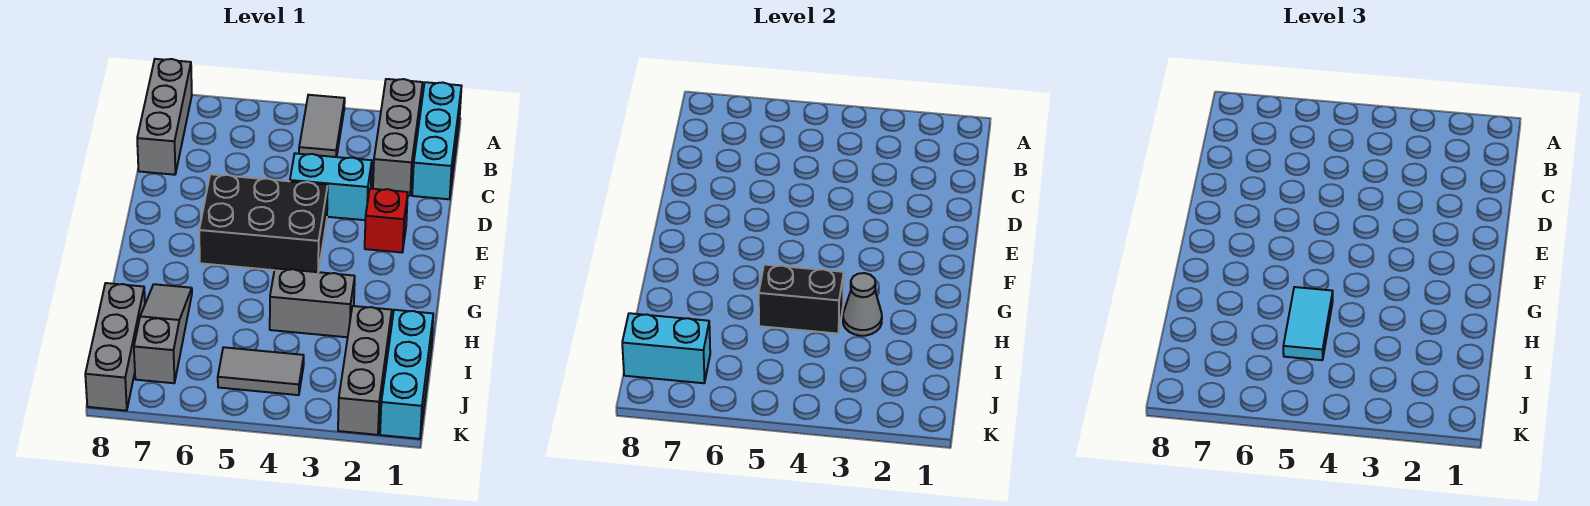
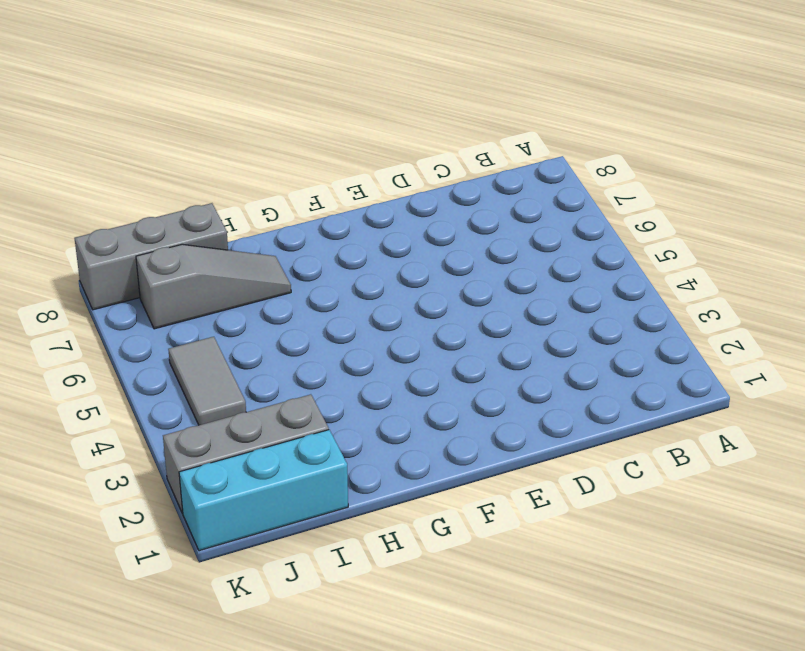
none -> cyan brick A1:C1 level 1
none -> grey brick A2:C2 level 1
none -> grey tile A4:B4 level 1

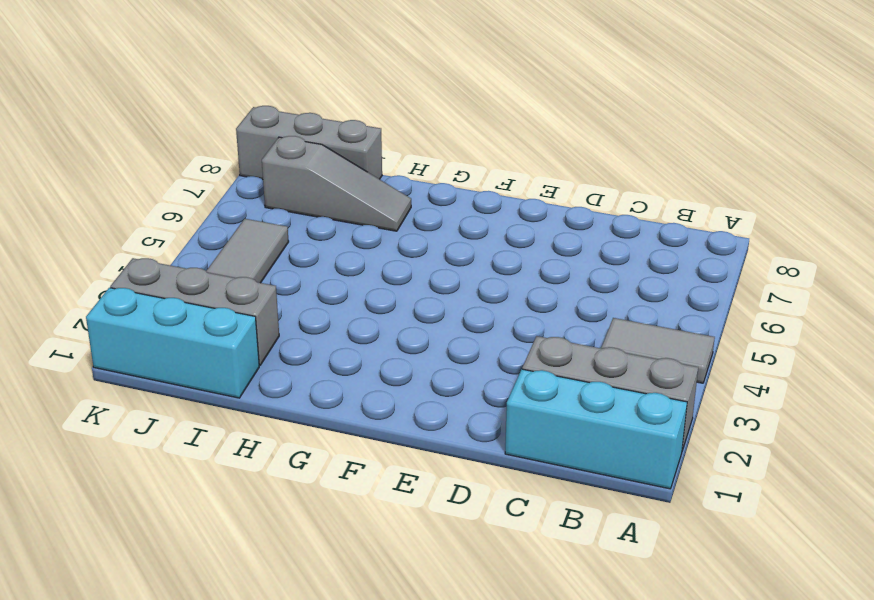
none -> grey brick A8:C8 level 1
none -> cyan brick D3:D4 level 1
none -> red brick E2 level 1

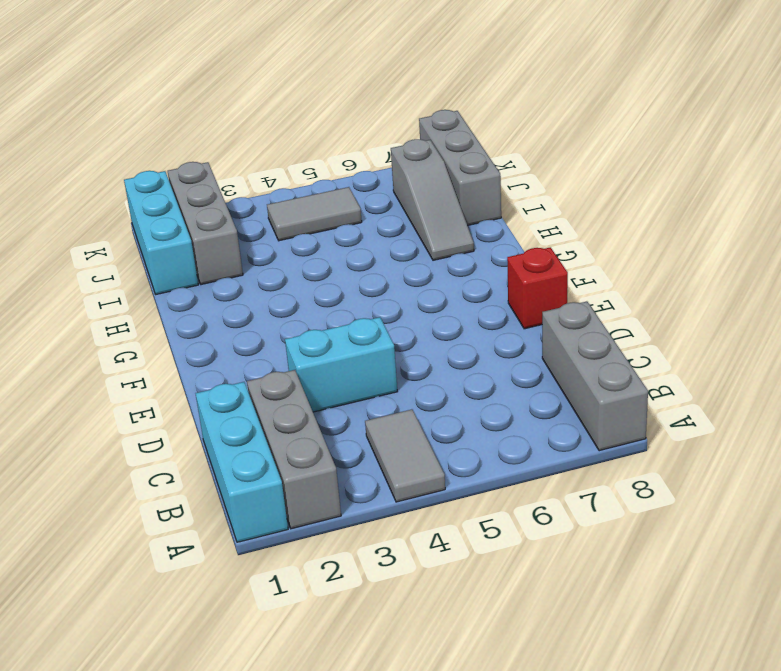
red brick E8 level 1 -> red brick E2 level 1
none -> black brick E4:F6 level 1
none -> grey brick H3:H4 level 1
none -> grey cone H3 level 2

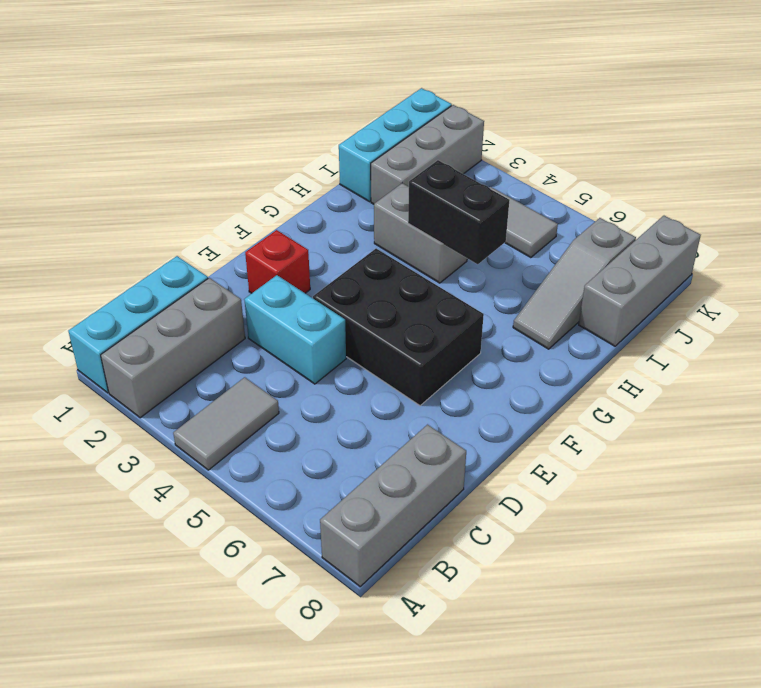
none -> grey cone H3 level 2
none -> cyan brick J7:J8 level 2
none -> cyan tile H5:I5 level 3

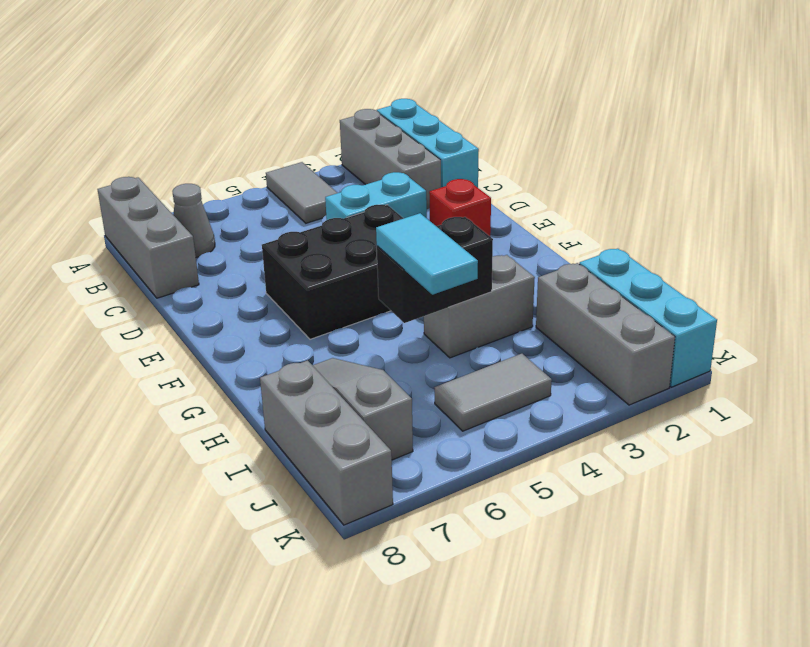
grey cone B7 level 1 -> grey cone H3 level 2
none -> cyan brick J7:J8 level 2

